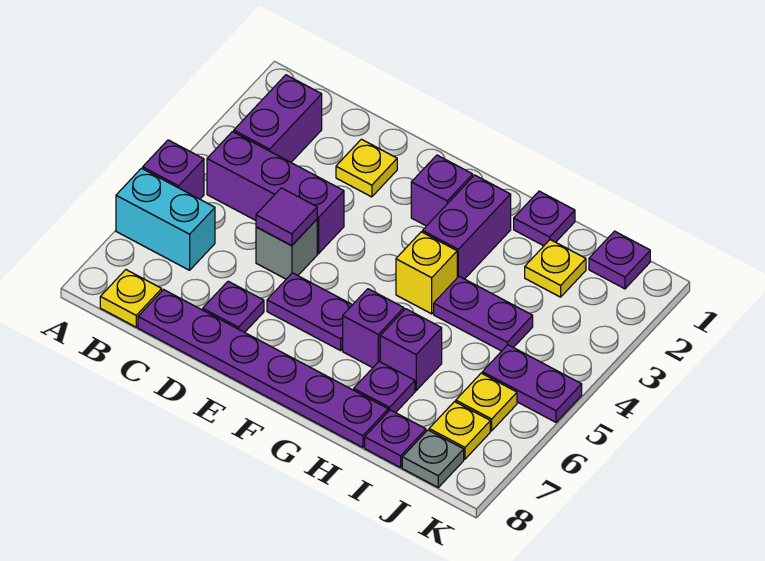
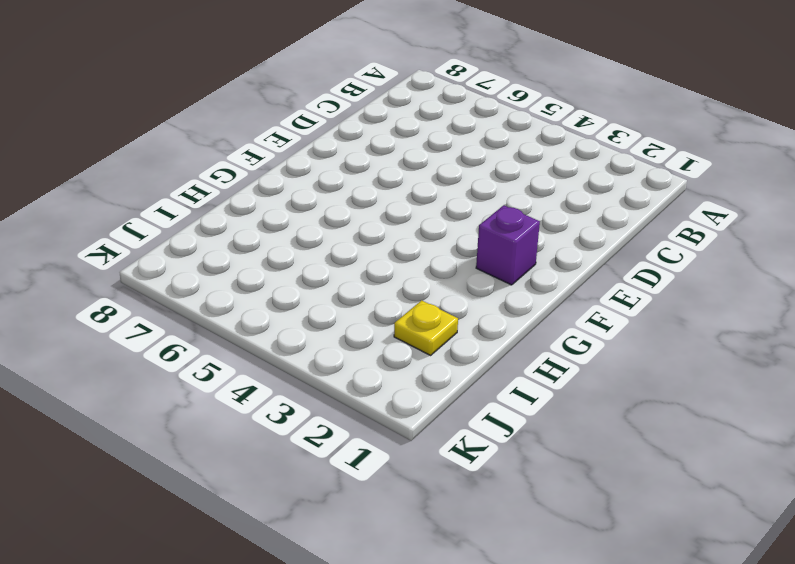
none -> purple brick A5 level 1
none -> cyan brick A6:B6 level 1
none -> purple brick B2:B3 level 1

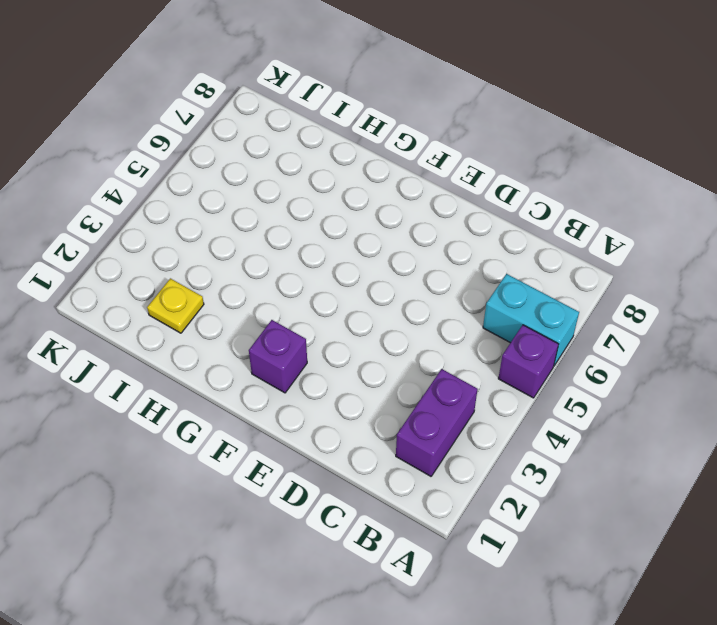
none -> purple brick B4:D4 level 1
none -> yellow plate B8 level 1
none -> purple plate C8:H8 level 1

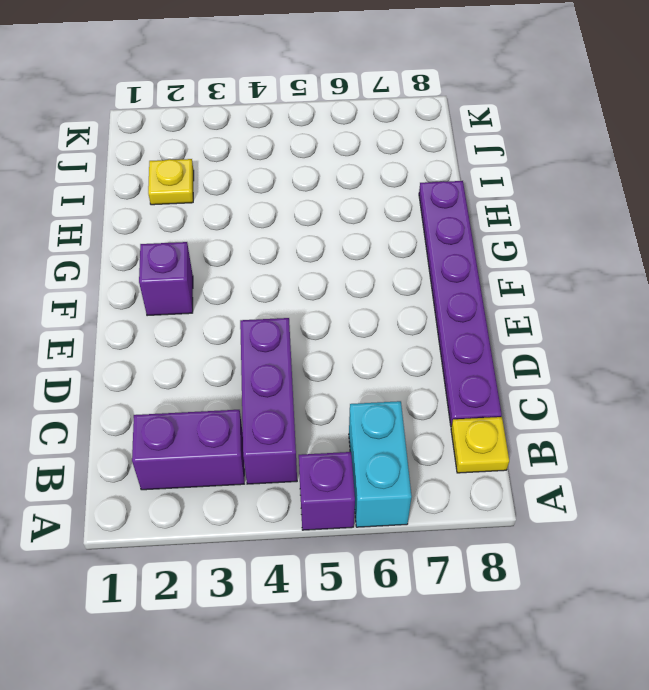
none -> yellow plate D2 level 1
none -> grey brick D5 level 1
none -> purple plate D7 level 1

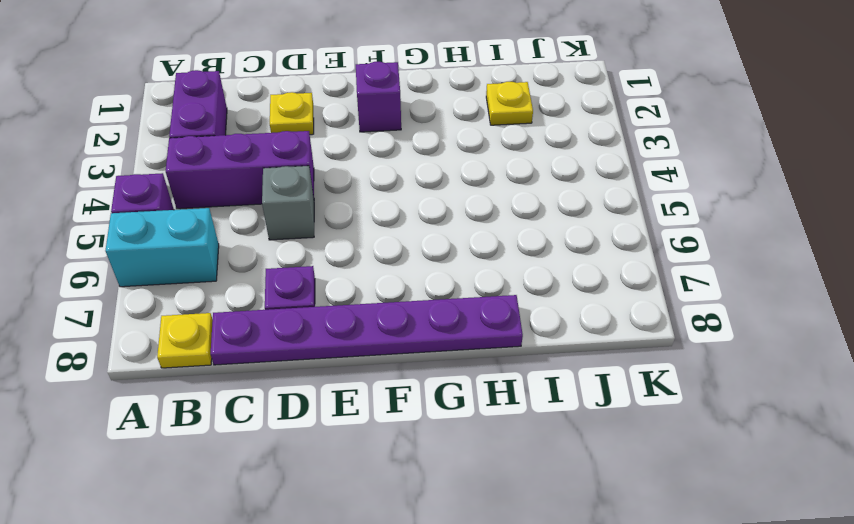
none -> purple plate E6:F6 level 1
none -> purple brick G2:G3 level 1
none -> yellow brick G4 level 1

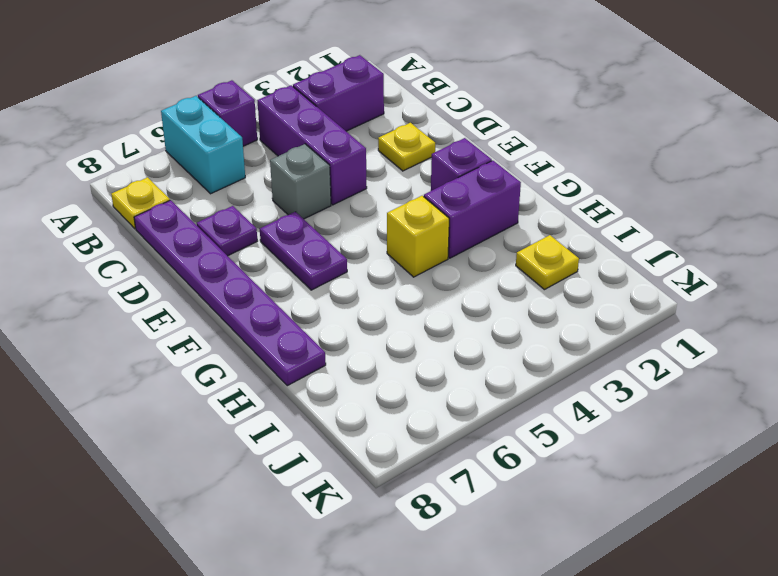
none -> purple brick G6 level 1
none -> purple plate H1 level 1
none -> purple plate H4:I4 level 1

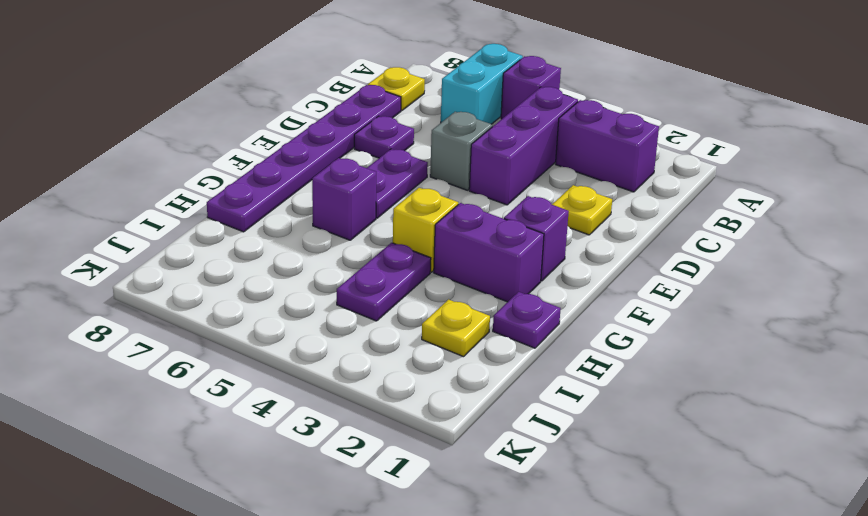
none -> purple brick H6 level 1
none -> purple plate H7 level 1
none -> purple plate I8 level 1

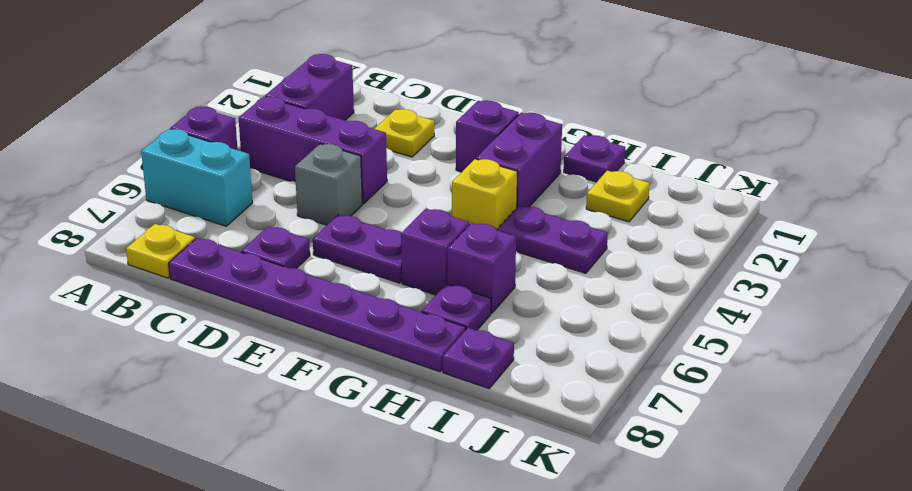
none -> purple plate J1 level 1
none -> purple plate J5:K5 level 1
none -> yellow plate J6 level 1

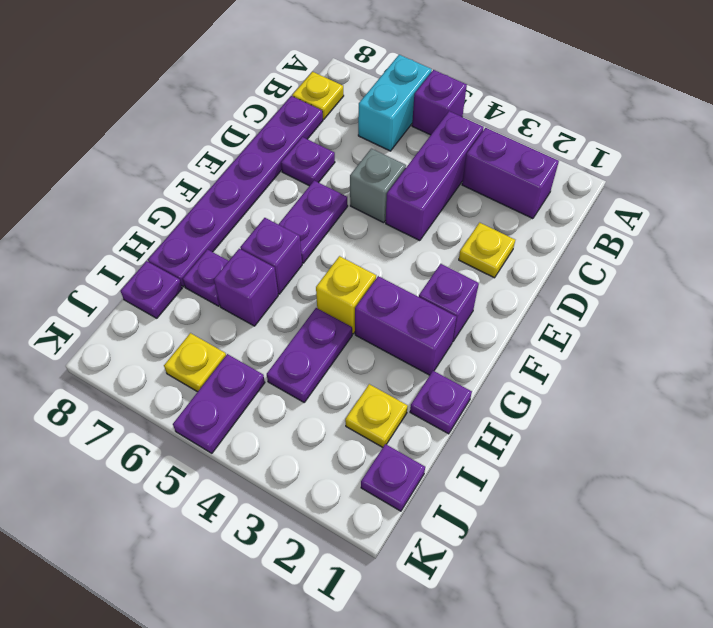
none -> yellow plate J7 level 1
none -> grey plate J8 level 1
none -> purple tile D5 level 2

